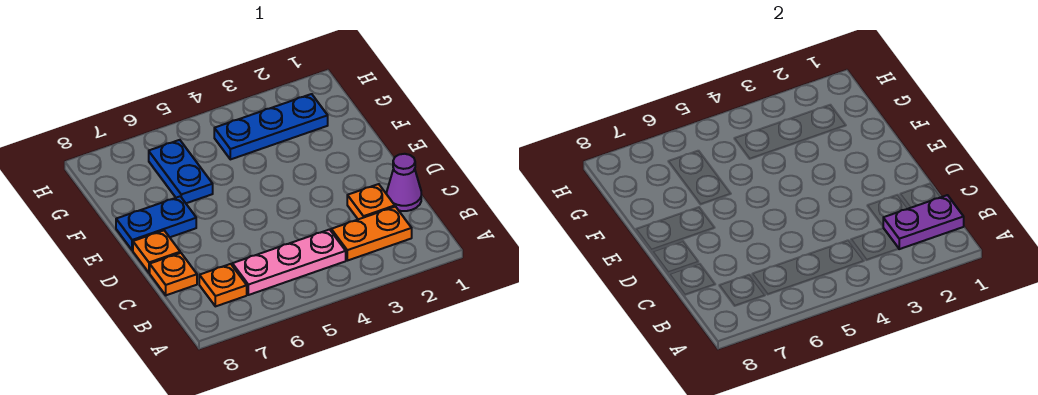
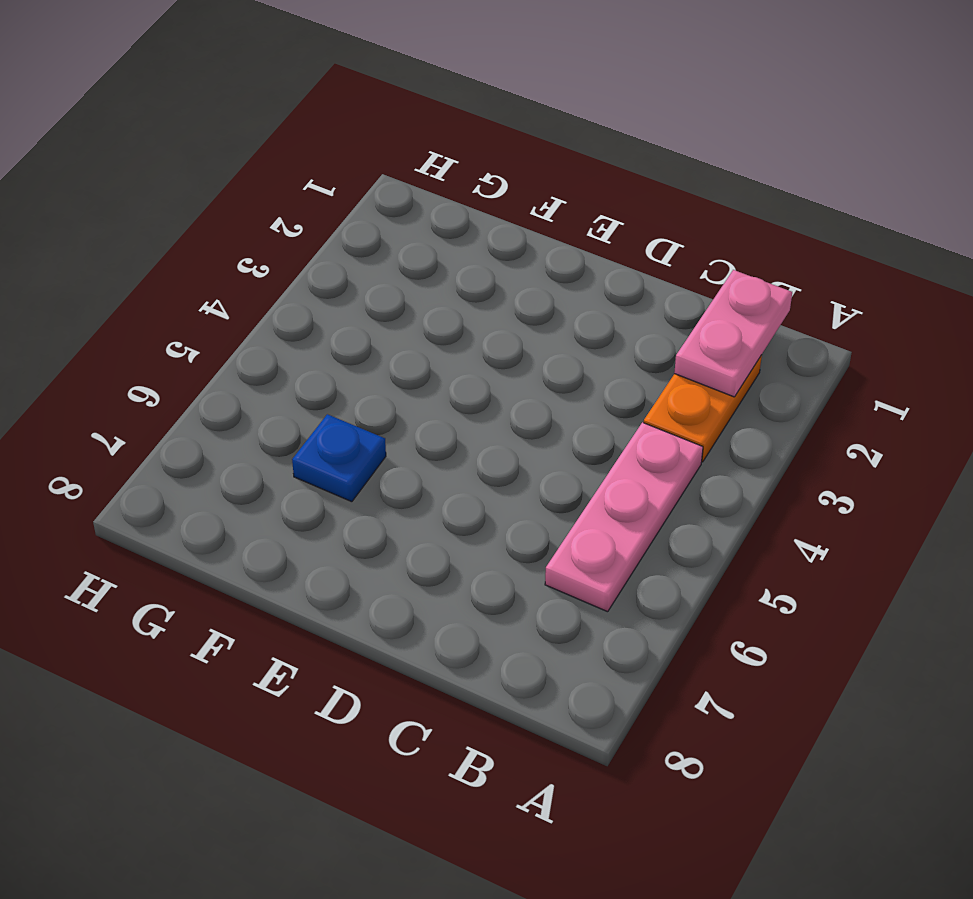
pink plate B1:B2 level 2 -> purple plate B1:B2 level 2
blue plate F6 level 1 -> blue plate F6:G6 level 1
none -> orange plate B7 level 1
none -> purple cone C1 level 1

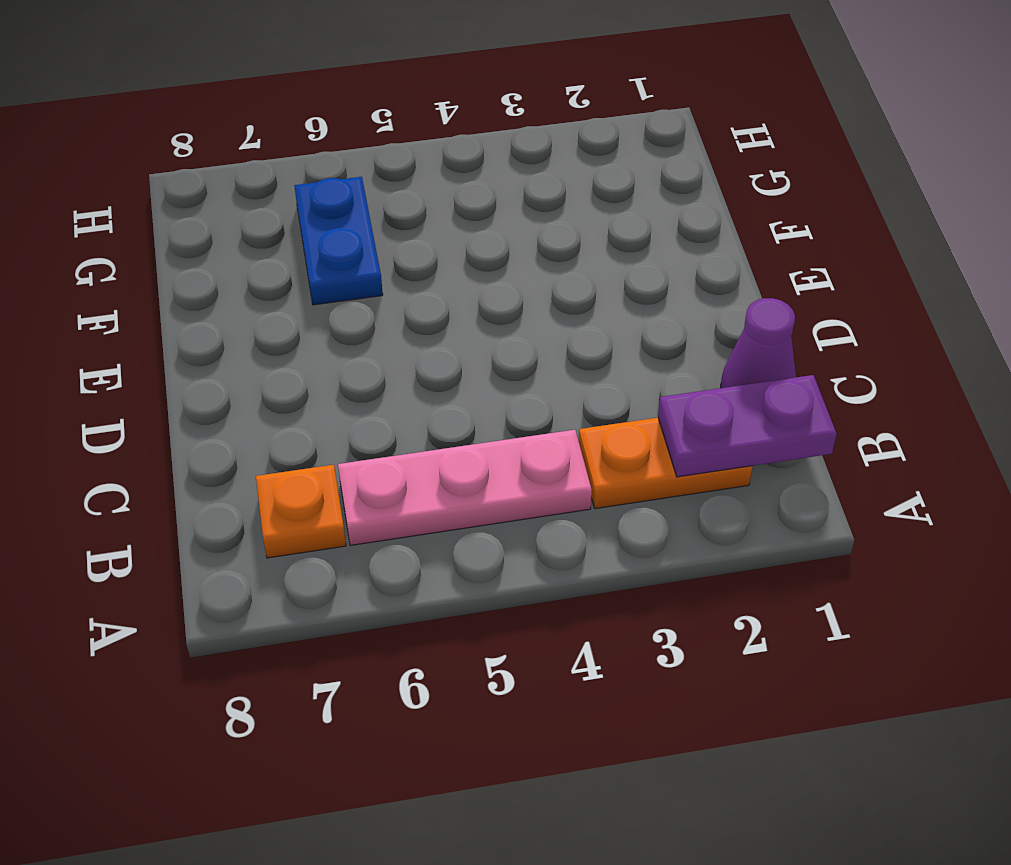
none -> orange plate C2 level 1
none -> orange plate C8 level 1

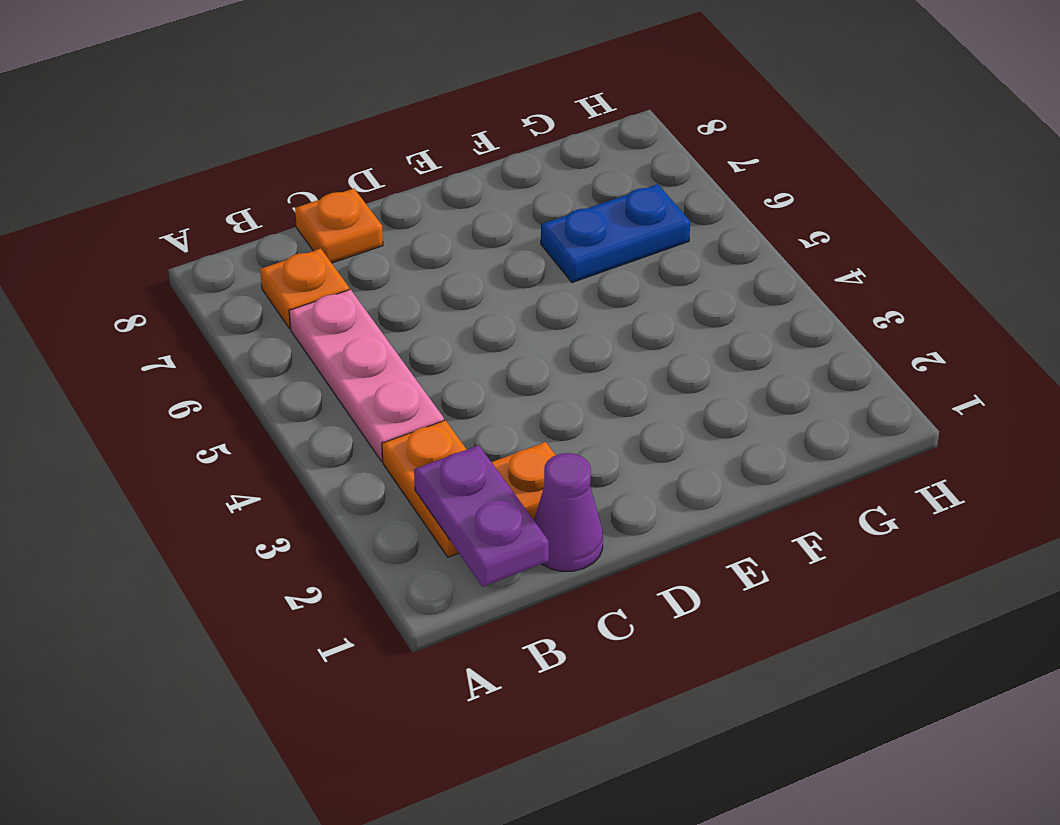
none -> orange plate D8 level 1
none -> blue plate E7:E8 level 1

